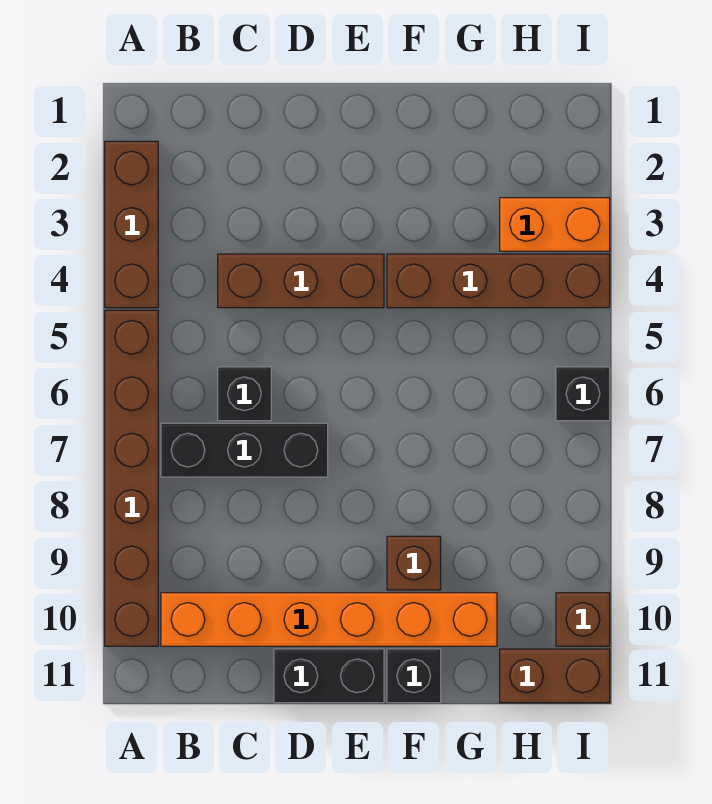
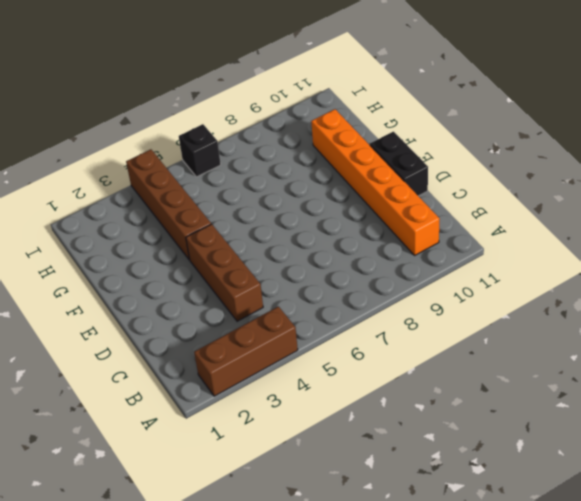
none -> brown brick A5:A10 level 1
none -> black brick B7:D7 level 1
none -> black brick C6 level 1

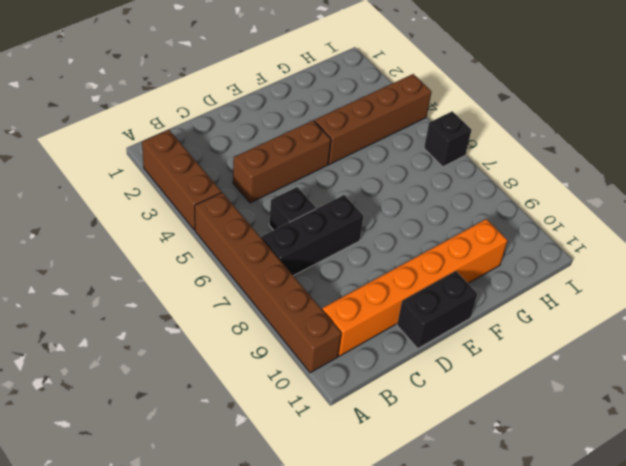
none -> brown brick F9 level 1
none -> black brick F11 level 1
none -> orange brick H3:I3 level 1

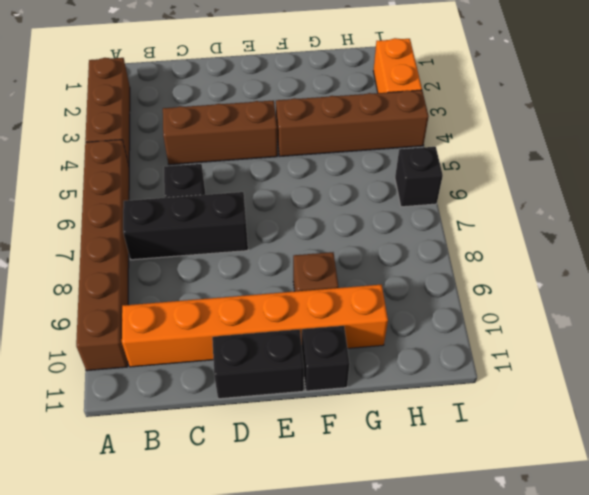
orange brick I2:I3 level 1 -> orange brick H3:I3 level 1
none -> brown brick H11:I11 level 1
none -> brown brick I10 level 1

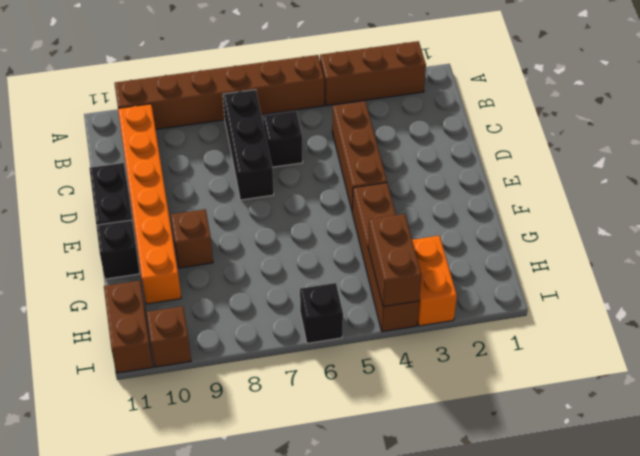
brown brick H4:I4 level 2 -> none

